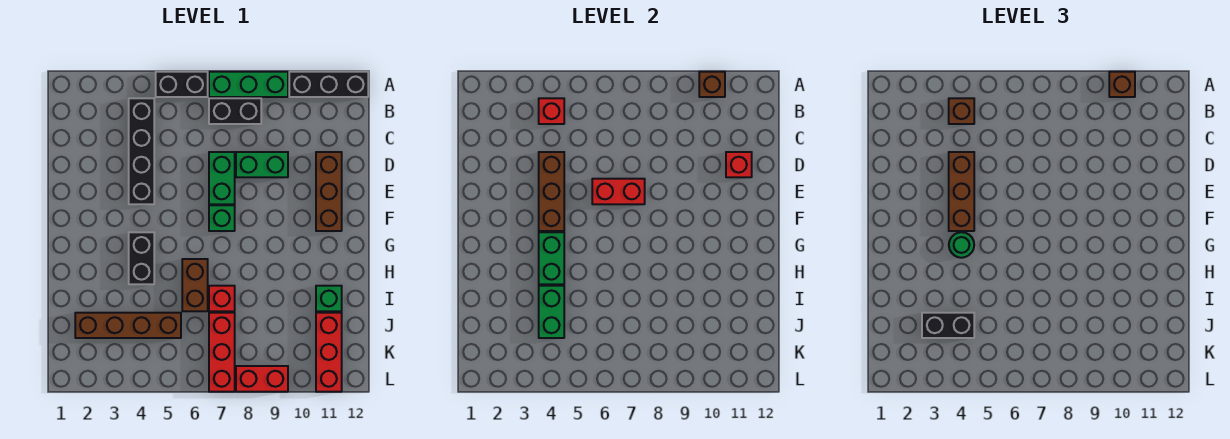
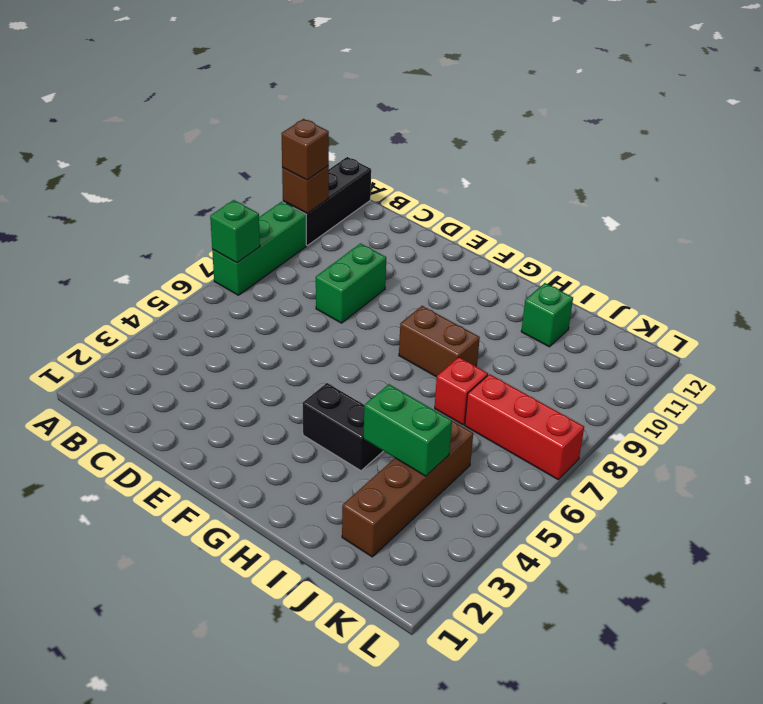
green brick A7 level 2 -> green brick F7 level 1
brown brick G8:H8 level 1 -> brown brick H6:I6 level 1
none -> black brick A5:A6 level 1
none -> black brick B4:E4 level 1
none -> black brick B7:B8 level 1

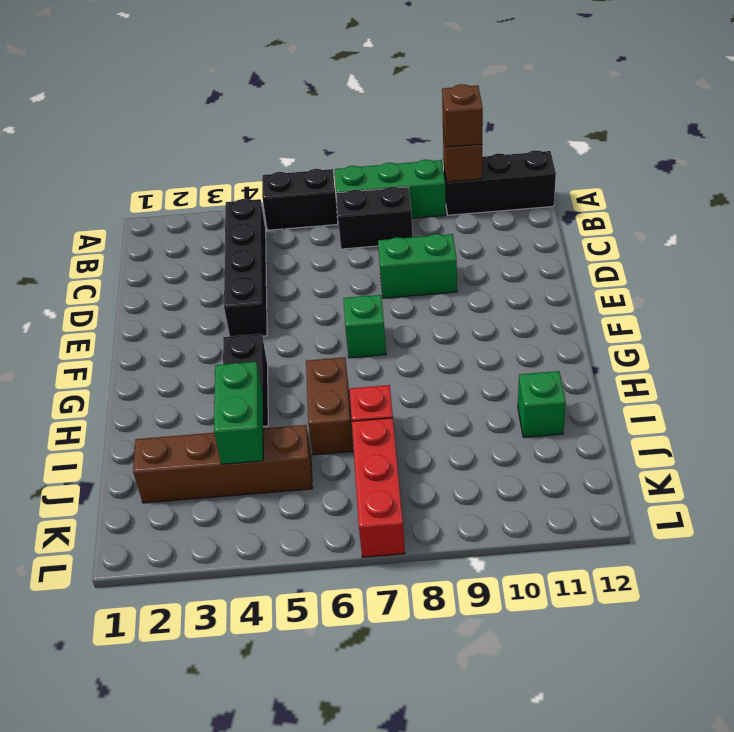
none -> green brick D7:E7 level 1
none -> brown brick D11:F11 level 1
none -> red brick J11:L11 level 1

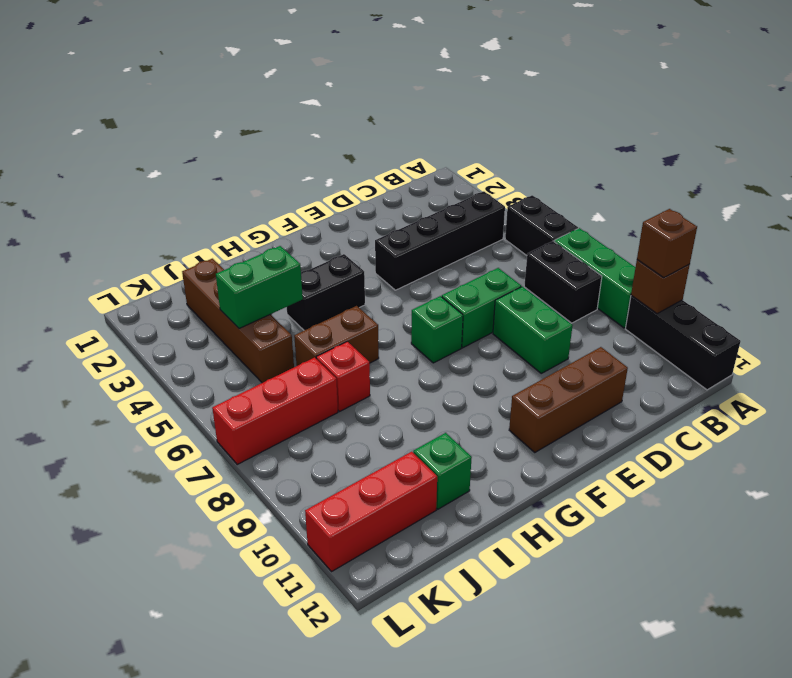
none -> red brick L8:L9 level 1
none -> red brick B4 level 2
none -> brown brick D4:F4 level 2

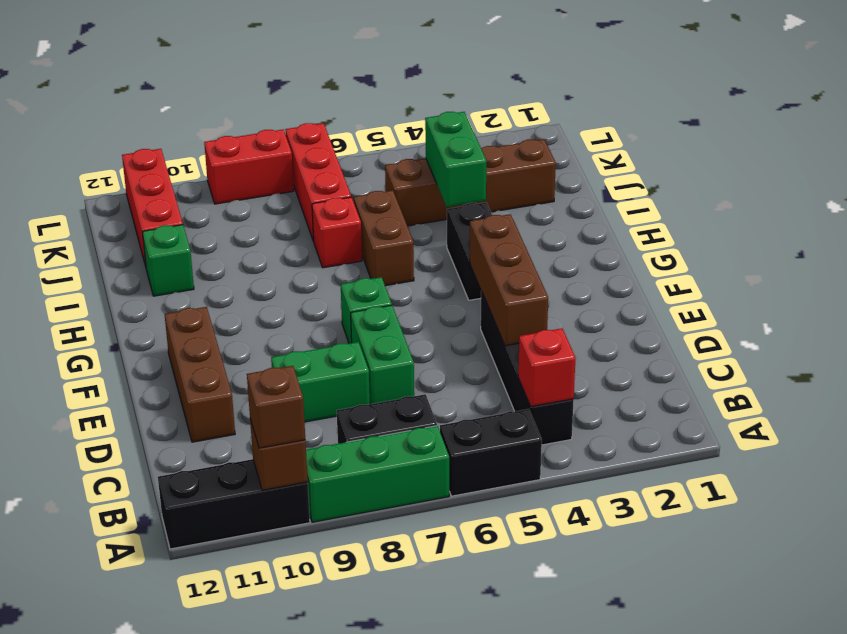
none -> red brick D11 level 2
none -> red brick E6:E7 level 2
none -> green brick G4:H4 level 2

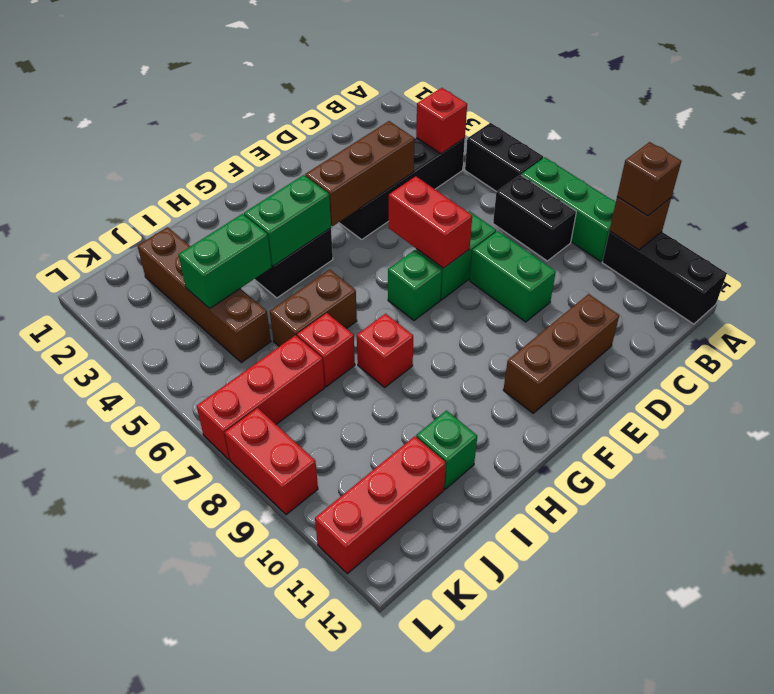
red brick H8 level 1 -> red brick D11 level 2
none -> brown brick B4 level 3
none -> brown brick D4:F4 level 3
none -> green round brick G4 level 3

